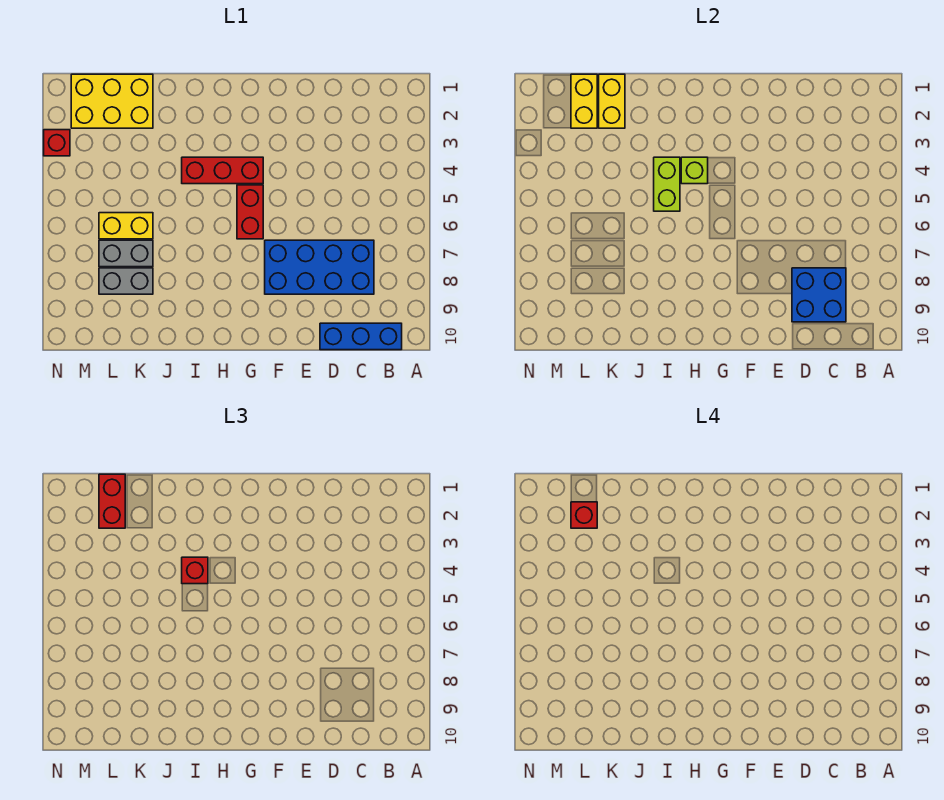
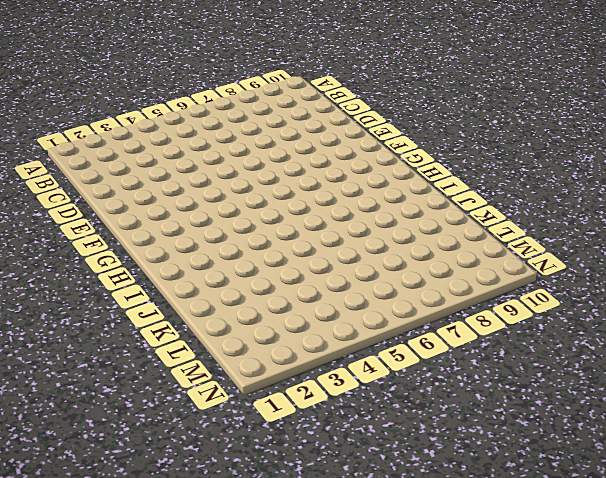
none -> blue brick B10:D10 level 1
none -> blue brick C7:F8 level 1
none -> red brick G4:I4 level 1

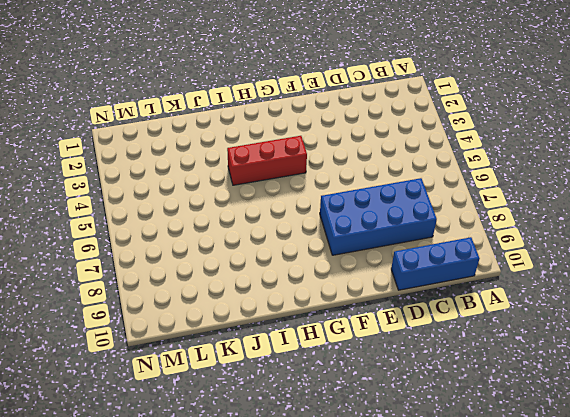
none -> red brick G5:G6 level 1
none -> yellow brick K1:M2 level 1
none -> yellow brick K6:L6 level 1

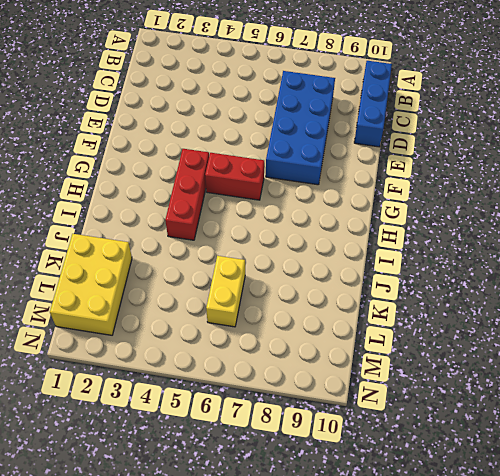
none -> grey brick K7:L7 level 1
none -> grey brick K8:L8 level 1
none -> red brick N3 level 1

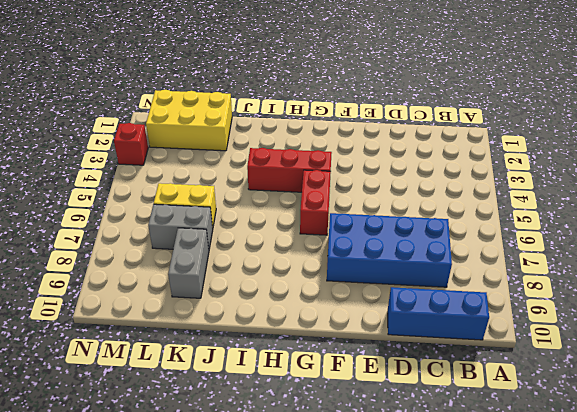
grey brick K8:K9 level 1 -> grey brick K8:L8 level 1
none -> blue brick C8:D9 level 2
none -> lime brick H4 level 2
none -> lime brick I4:I5 level 2

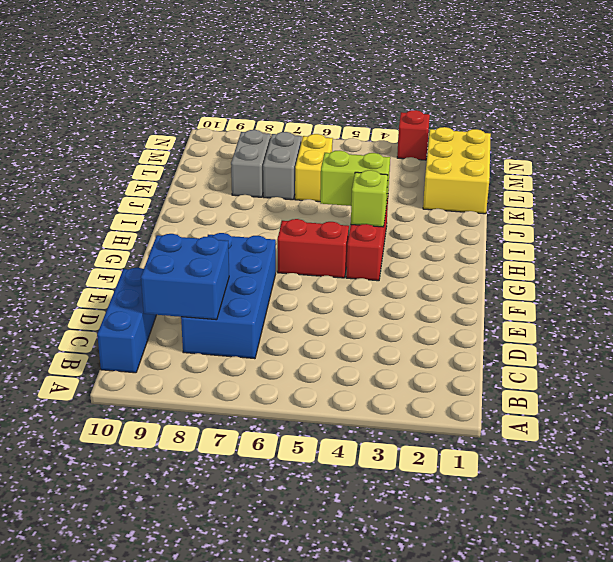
none -> yellow brick K1:K2 level 2
none -> yellow brick L1:L2 level 2
none -> red brick I4 level 3

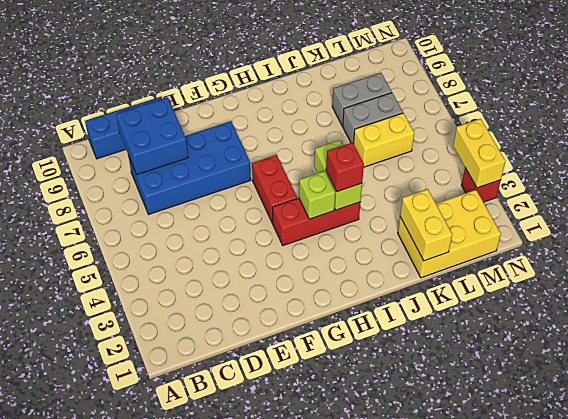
yellow brick N3:N4 level 2 -> yellow brick L1:L2 level 2
none -> red brick L1:L2 level 3
none -> red brick L2 level 4

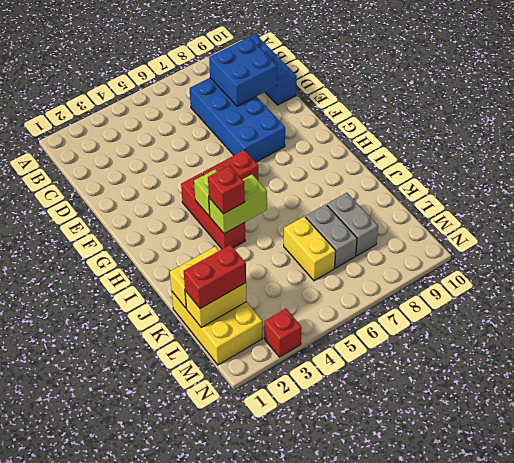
none -> red brick L2 level 4

